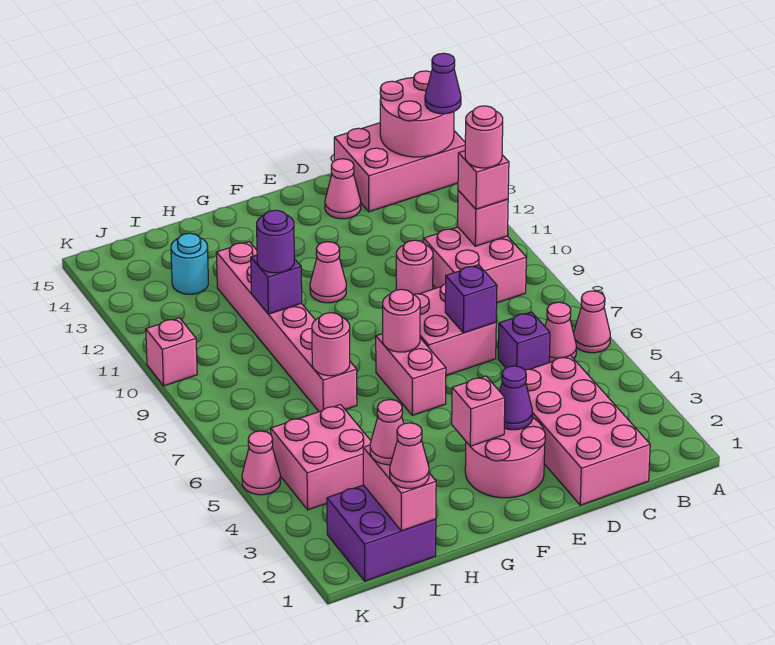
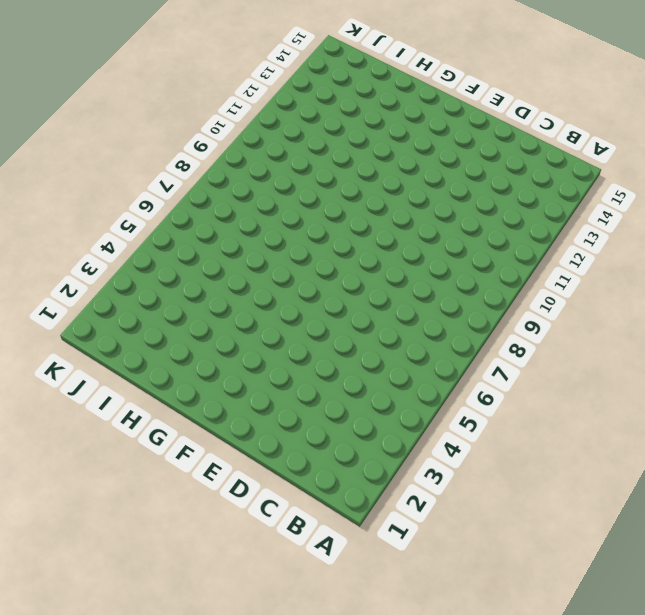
none -> pink cone A6 level 1
none -> pink brick A14:C15 level 1
none -> pink cone B6 level 1
none -> pink brick B9:C10 level 1

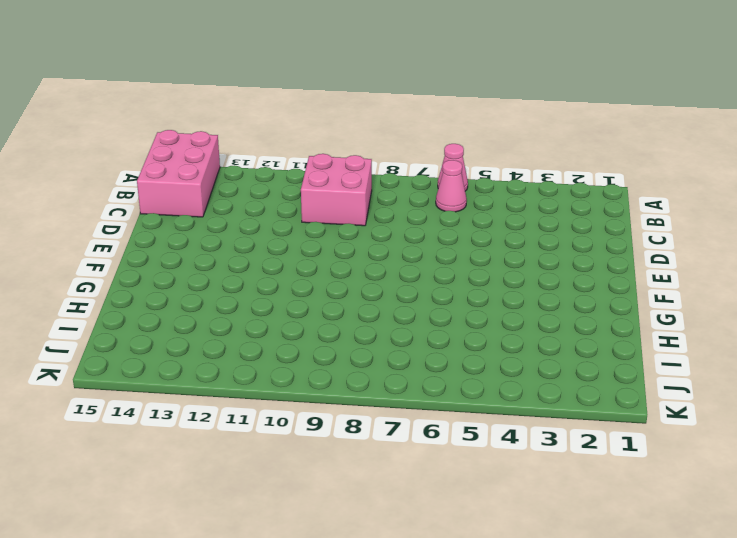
none -> pink brick C1:D4 level 1
none -> purple brick C6 level 1
none -> pink brick D7:E8 level 1
none -> pink round brick D10 level 1

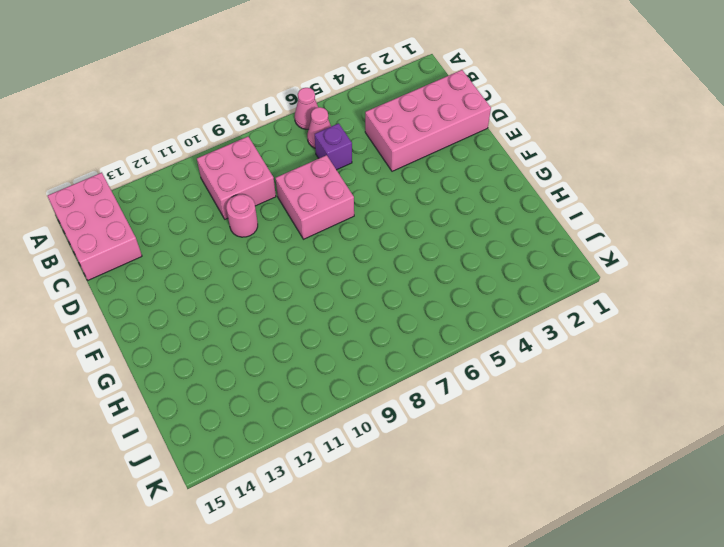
none -> pink cone D14 level 1
none -> pink round brick E2:F3 level 1
none -> pink brick F6:F7 level 1
none -> pink cone F11 level 1

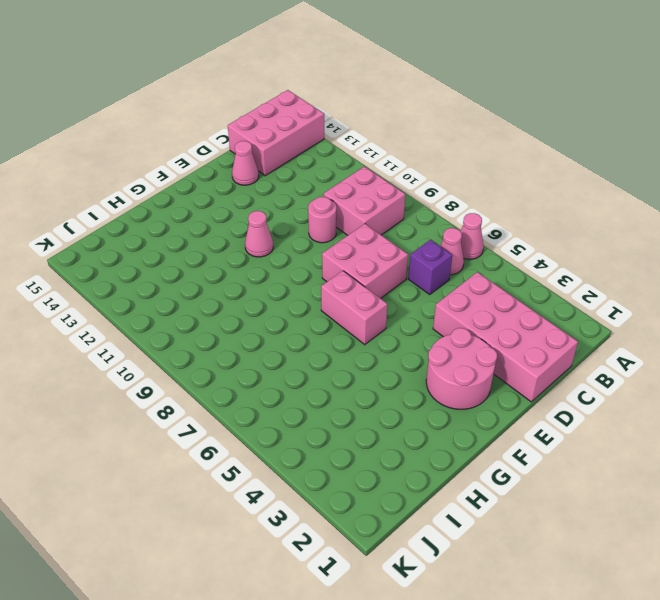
none -> pink brick H7:H12 level 1
none -> purple brick I1:J2 level 1
none -> pink brick I4:J5 level 1
none -> cyan round brick I13 level 1

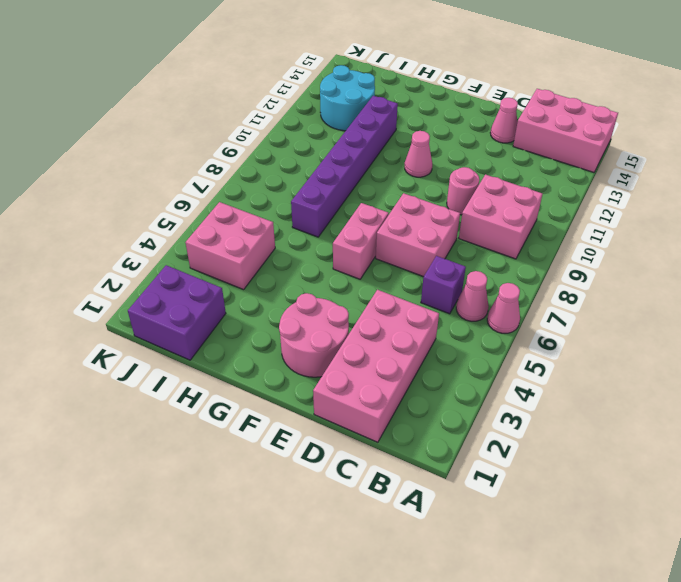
purple brick H7:H12 level 1 -> pink brick H7:H12 level 1
cyan round brick I12:J13 level 1 -> cyan round brick I13 level 1
none -> pink cone K5 level 1
none -> pink brick K10 level 1
none -> pink round brick A14:B15 level 2
none -> pink brick B10 level 2

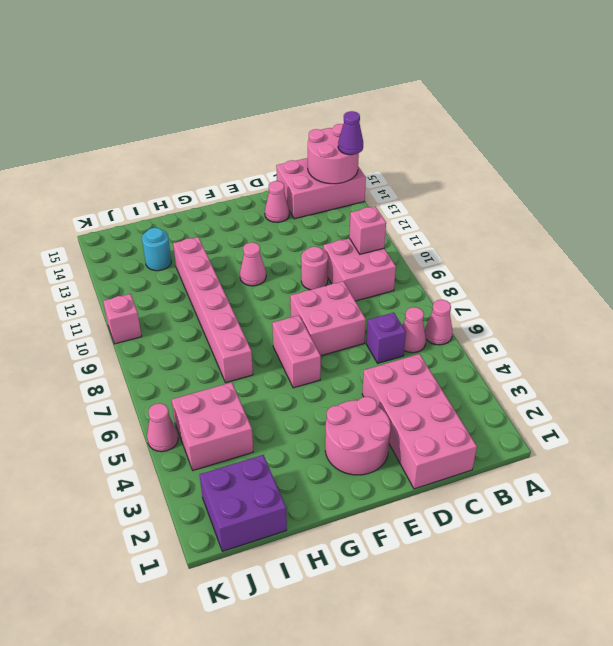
none -> purple brick D7 level 2
none -> purple cone E3 level 2
none -> pink brick F3 level 2
none -> pink round brick F7 level 2

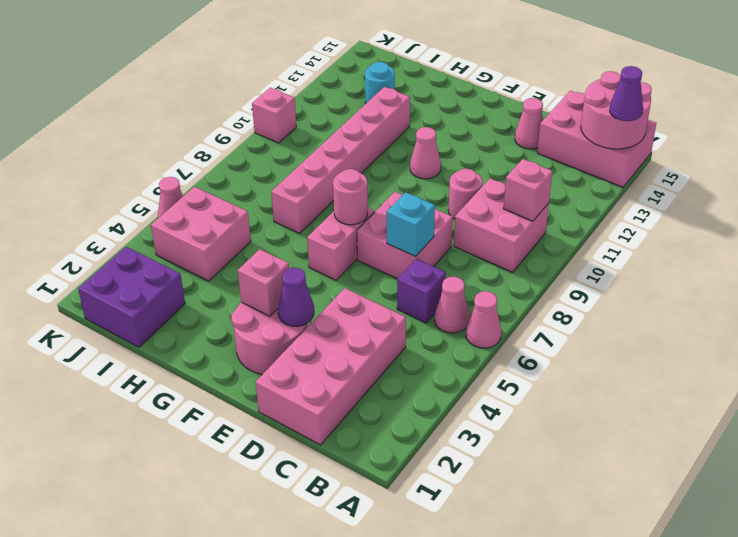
cyan brick D7 level 2 -> purple brick D7 level 2
none -> pink round brick H7 level 2
none -> purple brick H10 level 2
none -> pink brick I1:I2 level 2
none -> pink brick B10 level 3

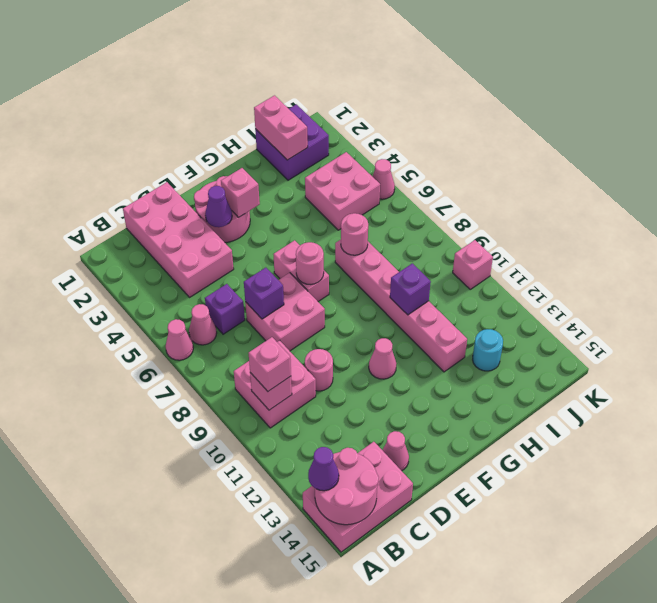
none -> purple round brick H10 level 3
none -> pink cone I1 level 3
none -> pink cone I2 level 3
none -> pink round brick B10 level 4

